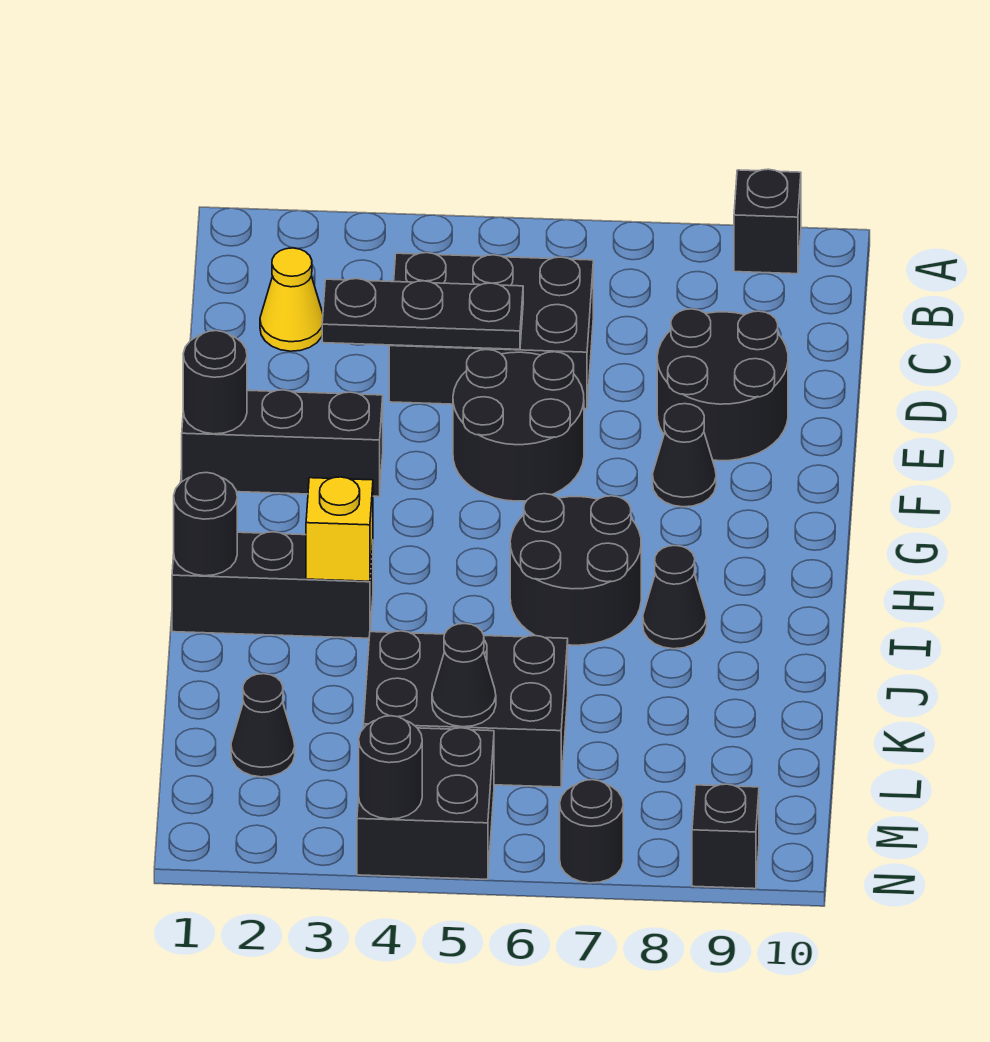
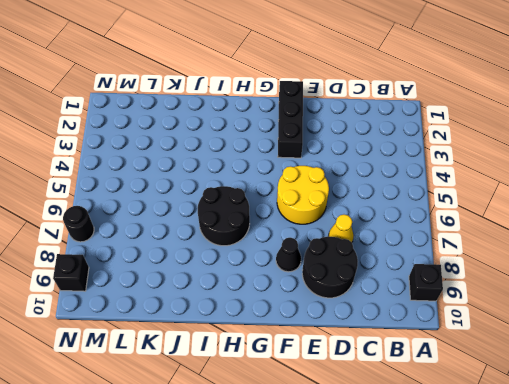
yellow cone D7 level 1 -> yellow cone C2 level 1
yellow round brick E5:F6 level 1 -> black round brick E5:F6 level 1
none -> black brick C4:D6 level 1
none -> black brick I1:I3 level 1
none -> black cone I8 level 1

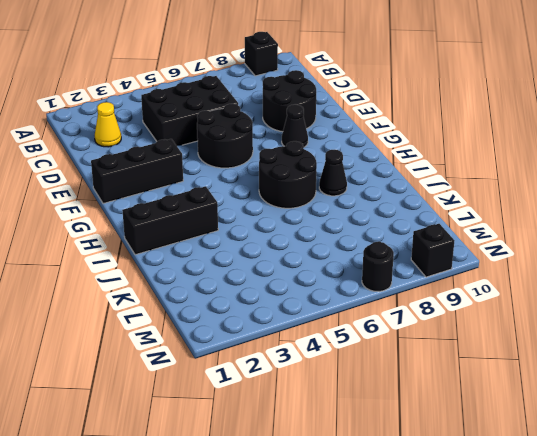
none -> black brick K4:L6 level 1
none -> black cone L2 level 1
none -> black brick M4:N5 level 1

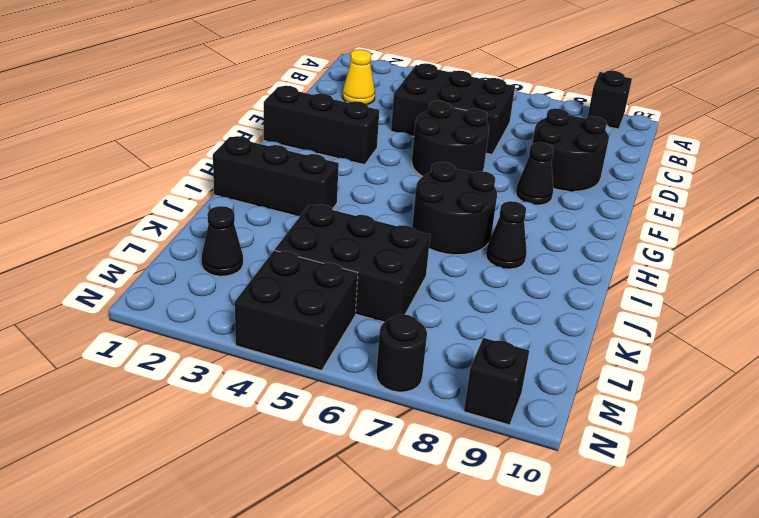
none -> black plate D3:D5 level 2
none -> black round brick F1 level 2
none -> black round brick I1 level 2

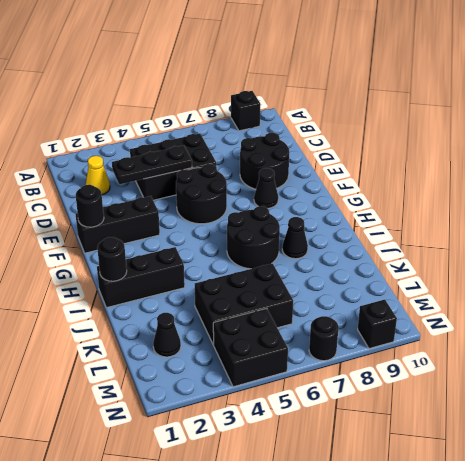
none -> yellow brick I3 level 2
none -> black cone L5 level 2
none -> black round brick N4 level 2

